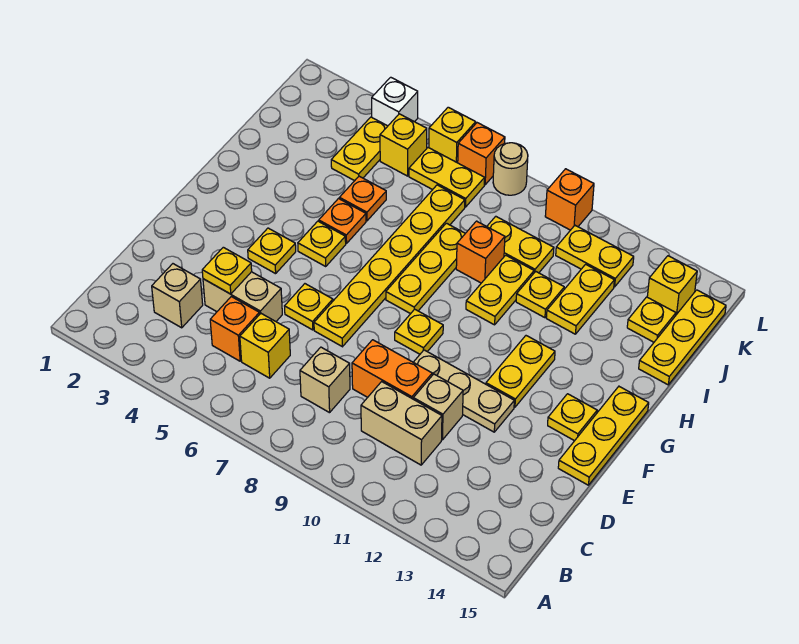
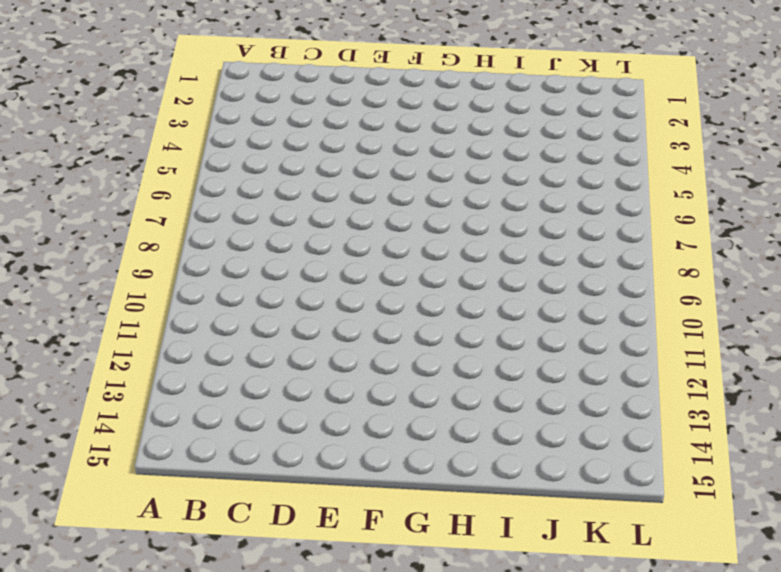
none -> tan brick C3 level 1
none -> orange brick C5 level 1
none -> yellow brick C6 level 1
none -> tan brick C8 level 1

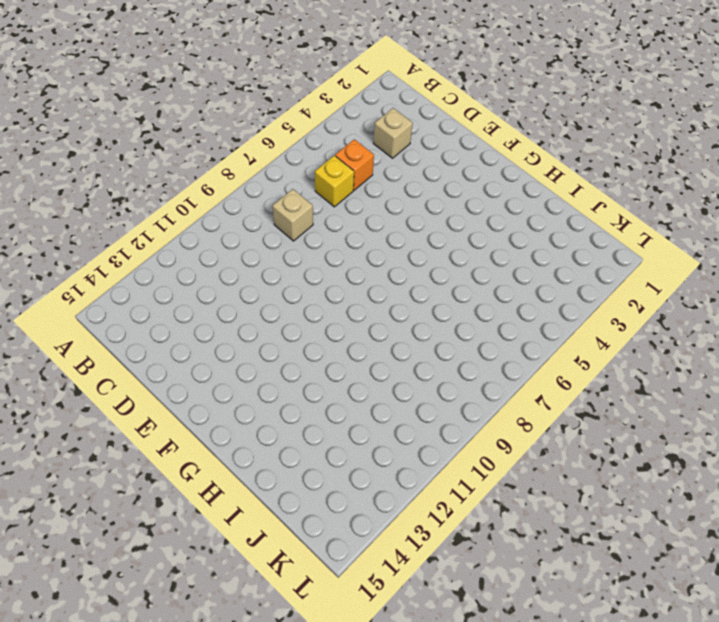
none -> tan brick C10:C11 level 1
none -> tan brick D4:D5 level 1
none -> orange brick D9:D10 level 1
none -> tan brick D11 level 1

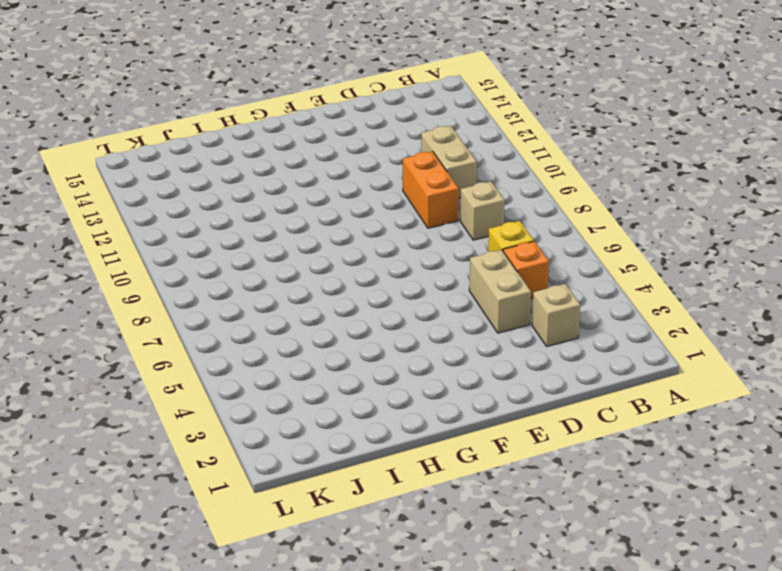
none -> tan brick D11 level 1
none -> yellow plate E6 level 1
none -> yellow plate E7:J7 level 1
none -> tan plate E10:E12 level 1

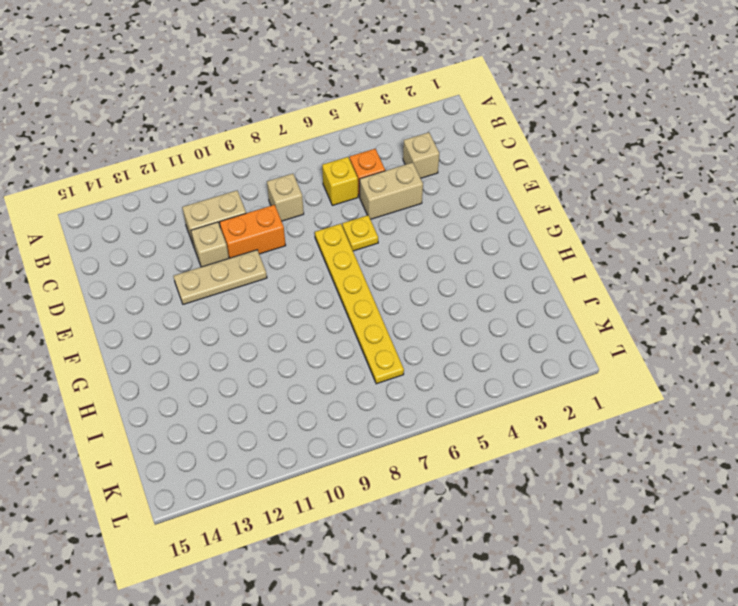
none -> yellow plate E15:G15 level 1
none -> yellow plate F4 level 1
none -> yellow plate F9 level 1
none -> yellow plate F12:G12 level 1

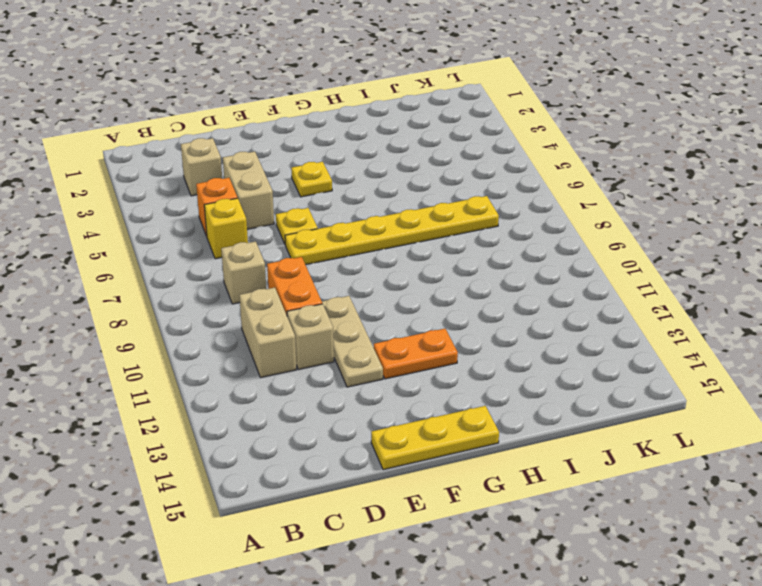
orange plate F12:G12 level 1 -> yellow plate F12:G12 level 1
none -> yellow plate F9 level 1
none -> yellow plate F14 level 1
none -> yellow plate G5 level 1
none -> yellow plate G8:I8 level 1

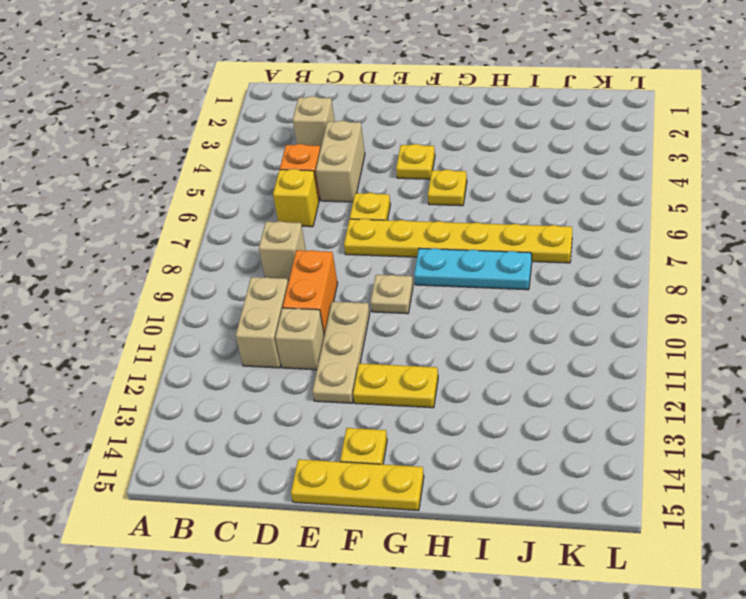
tan plate F9 level 1 -> yellow plate F9 level 1
cyan plate G8:I8 level 1 -> yellow plate G8:I8 level 1
none -> orange plate H5 level 1
none -> yellow plate H10:I10 level 1
none -> orange plate I5 level 1
none -> orange brick I9 level 1

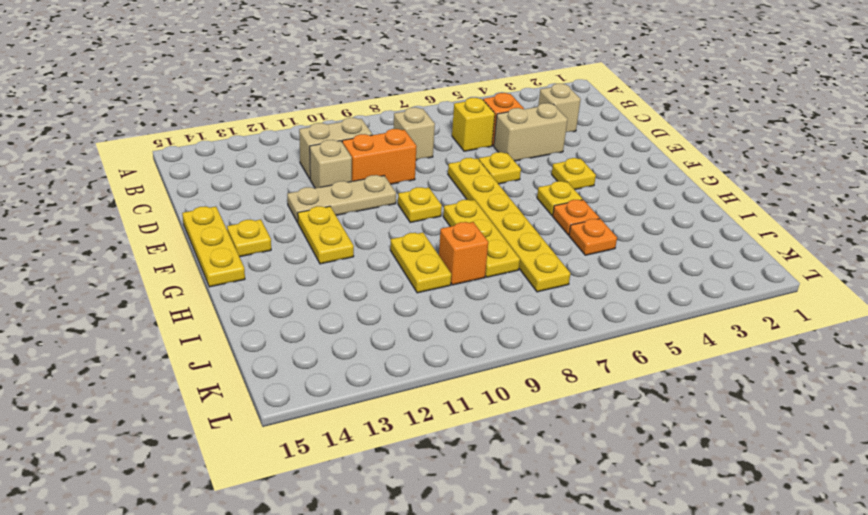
none -> yellow plate I11 level 1
none -> yellow plate I12:J12 level 1
none -> yellow plate I15:K15 level 1
none -> yellow plate J4:K4 level 1

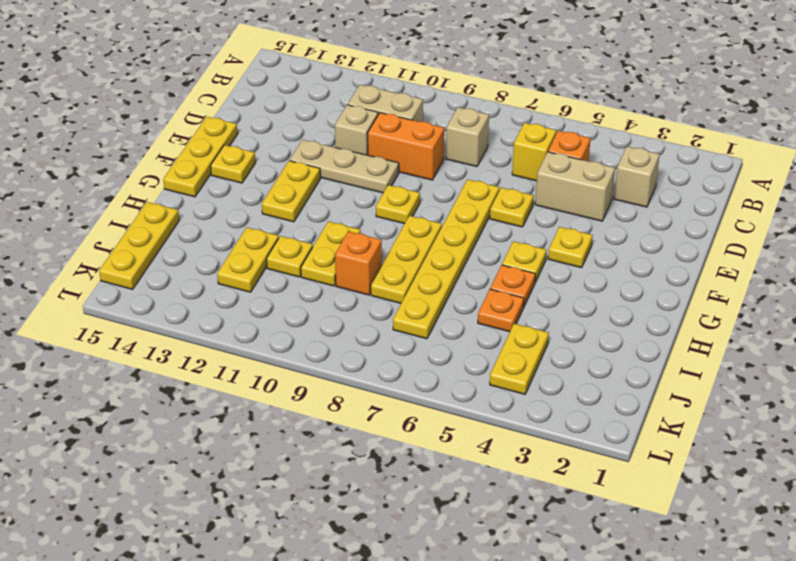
none -> yellow plate J9:J10 level 1
none -> yellow plate J14 level 1
none -> yellow brick K5 level 1
none -> yellow plate K6:K7 level 1

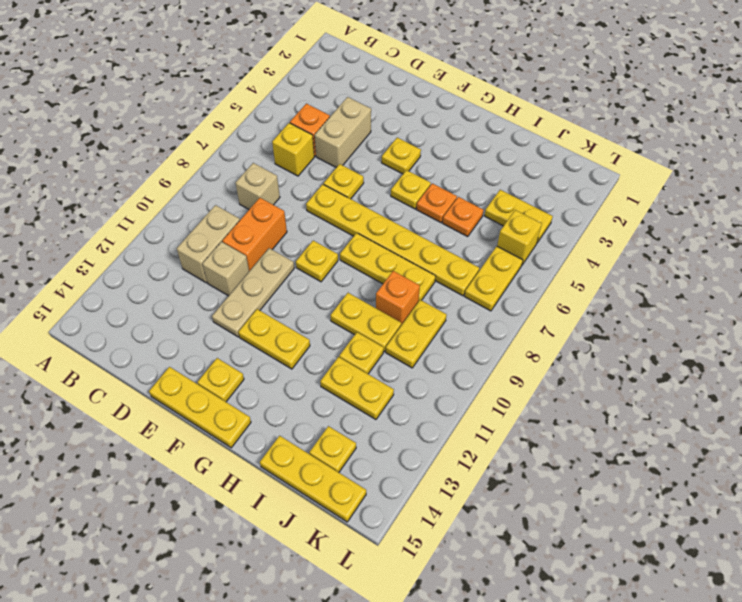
none -> tan brick C3 level 1
none -> yellow plate K11:K12 level 1
none -> yellow brick K14 level 1
none -> white brick L4 level 1

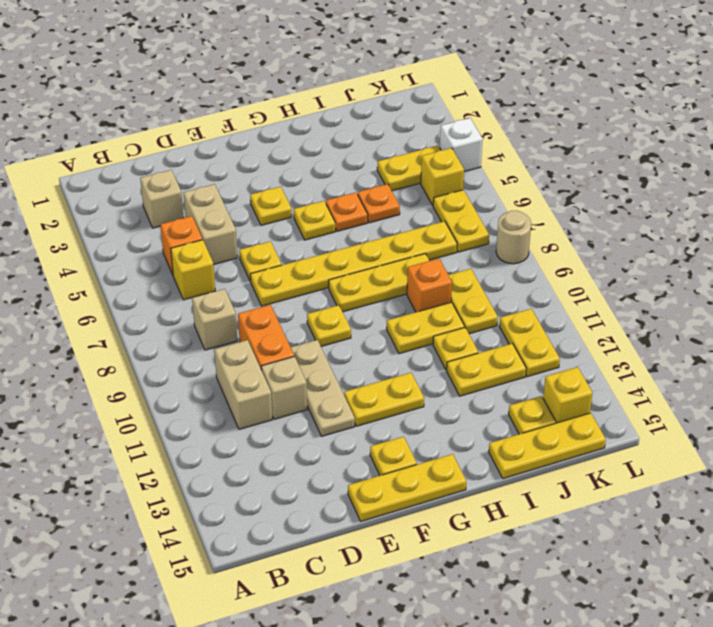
none -> yellow brick L6 level 1
none -> orange brick L7 level 1
none -> orange brick L10 level 1
none -> yellow plate D4 level 2

